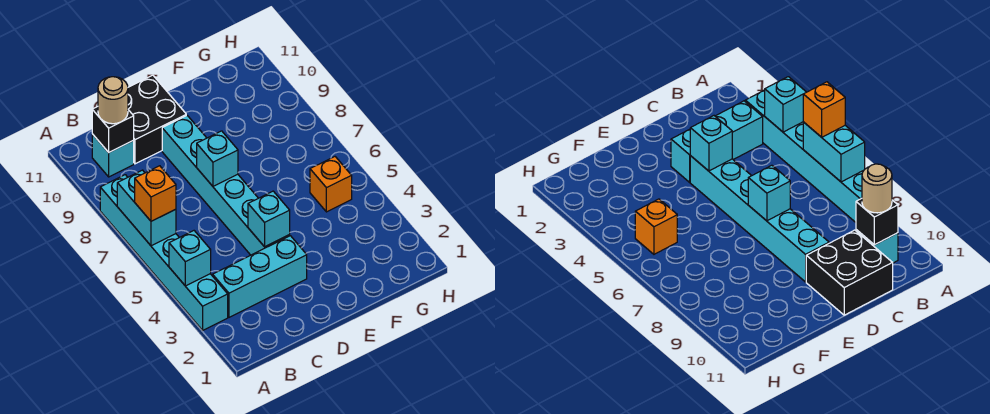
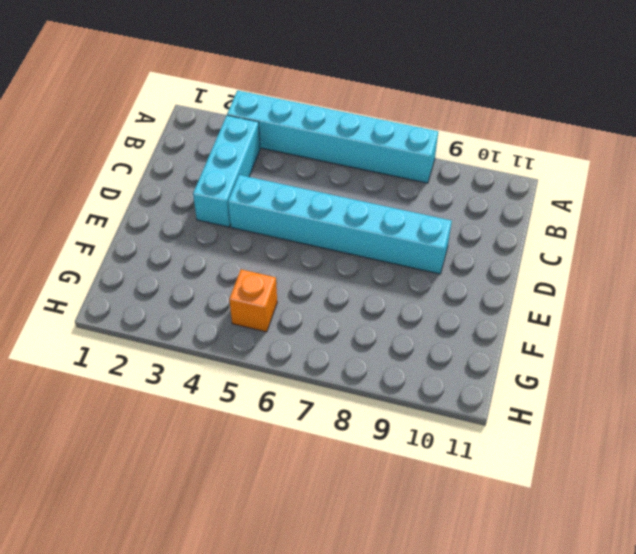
none -> cyan brick B10 level 1
none -> black brick C10:D11 level 1
none -> cyan brick A4 level 2

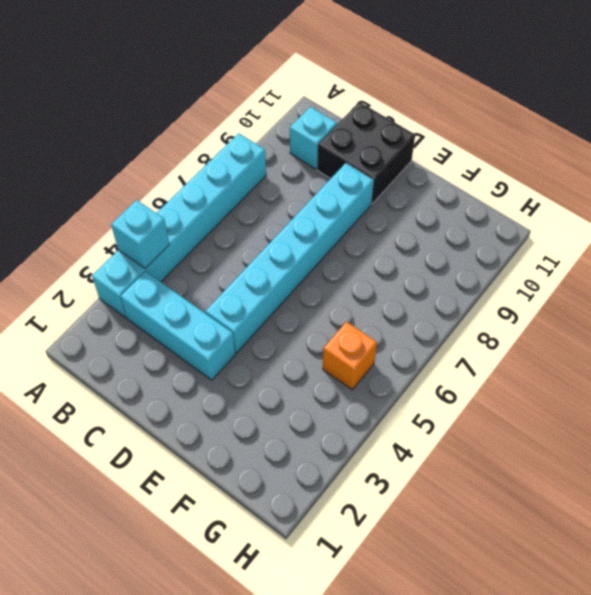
none -> cyan brick A6:A7 level 2
none -> black brick B10 level 2
none -> cyan brick D4 level 2

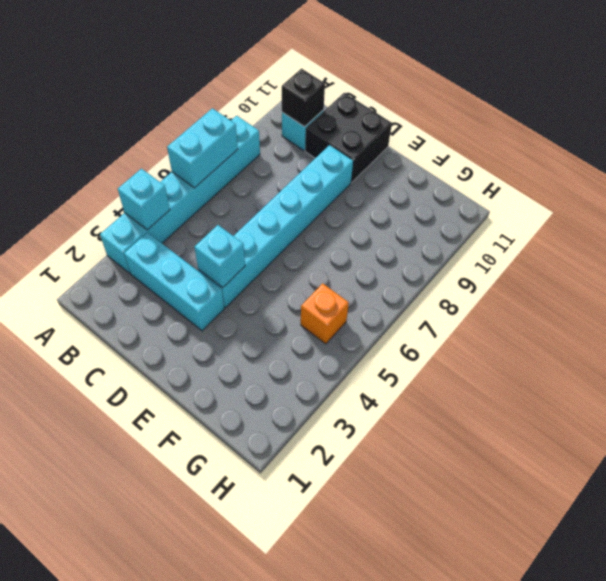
none -> cyan brick D7 level 2
none -> orange brick A6 level 3
none -> tan round brick B10 level 3

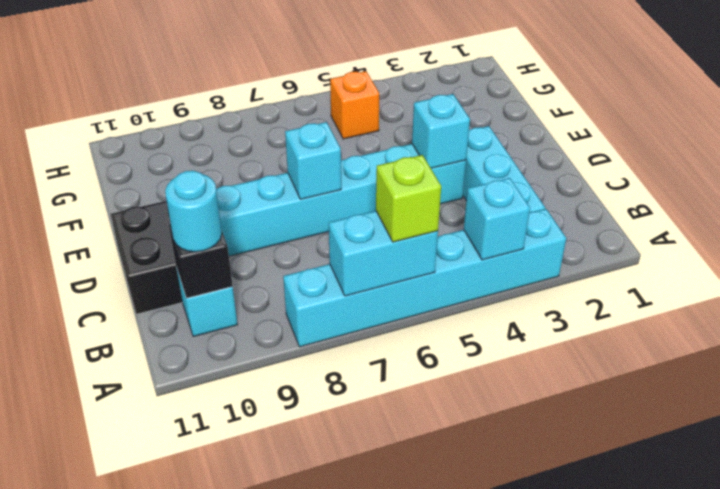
lime brick A6 level 3 -> orange brick A6 level 3
cyan round brick B10 level 3 -> tan round brick B10 level 3

